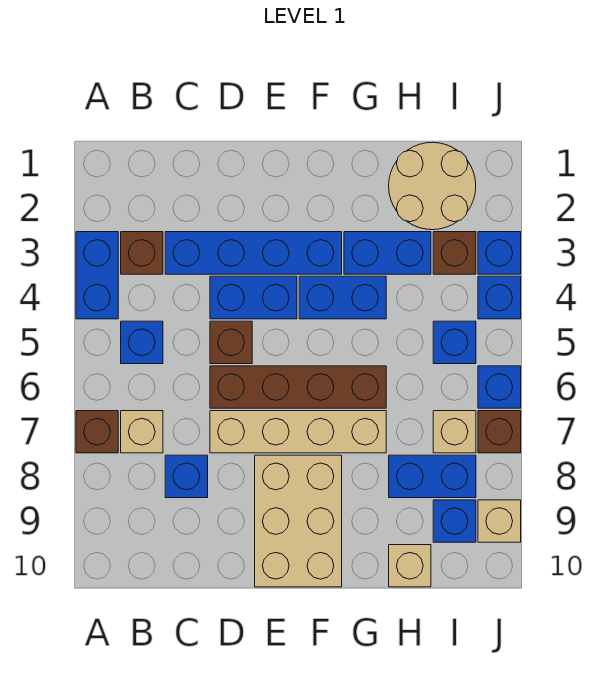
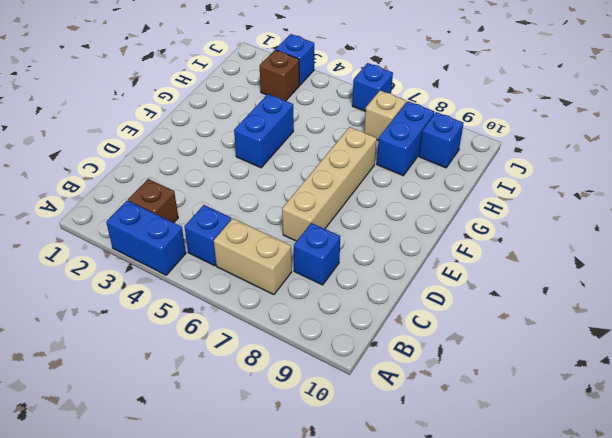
tan brick B6:B7 level 1 -> tan brick B7 level 1
none -> brown brick A7 level 1
none -> blue brick C3:F3 level 1
none -> blue brick D4:E4 level 1

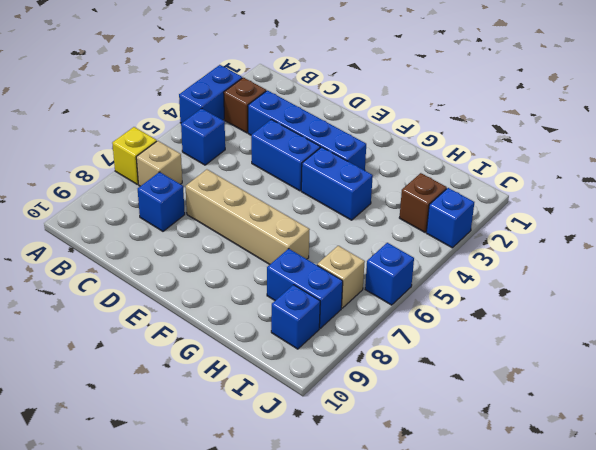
yellow brick A7 level 1 -> brown brick A7 level 1
none -> brown brick D5 level 1
none -> brown brick D6:G6 level 1
none -> tan brick E8:F10 level 1

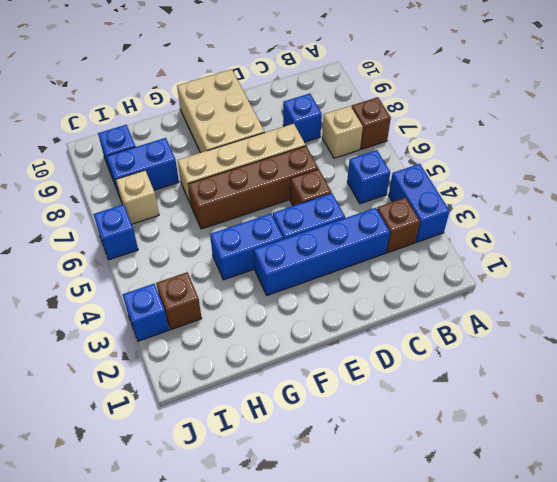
none -> blue brick G3:H3 level 1
none -> tan round brick H1:I2 level 1
none -> tan brick H10 level 1

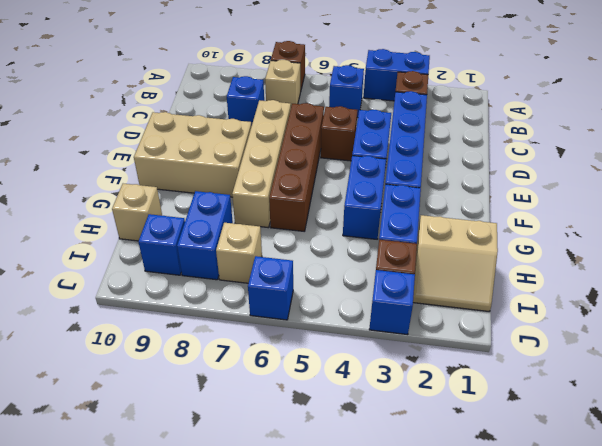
tan slope H1:I2 level 1 top H -> tan round brick H1:I2 level 1
none -> blue brick I5 level 1
none -> blue brick J4 level 1
none -> brown brick J7 level 1

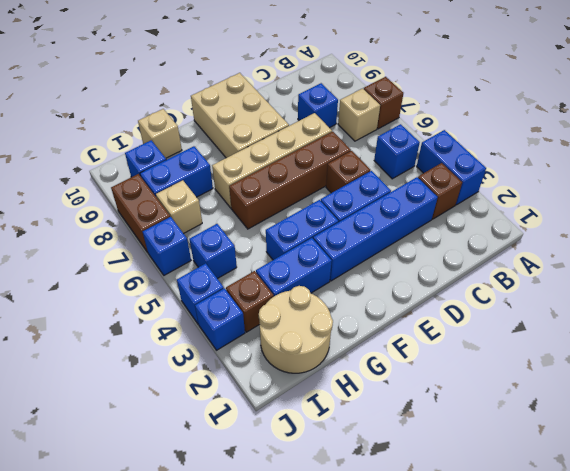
brown brick J7:J8 level 1 -> brown brick J7 level 1
none -> tan brick J9 level 1

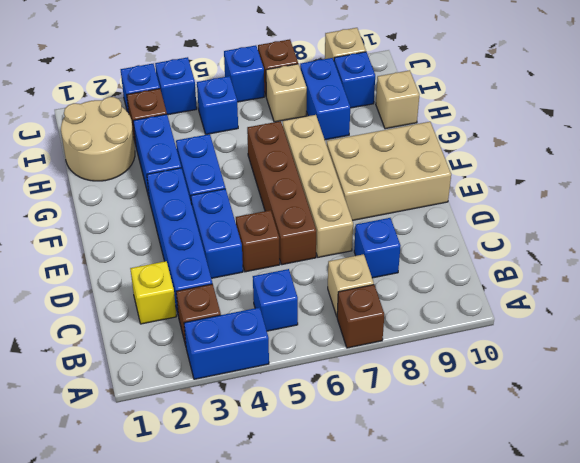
yellow brick C2 level 1 -> none

